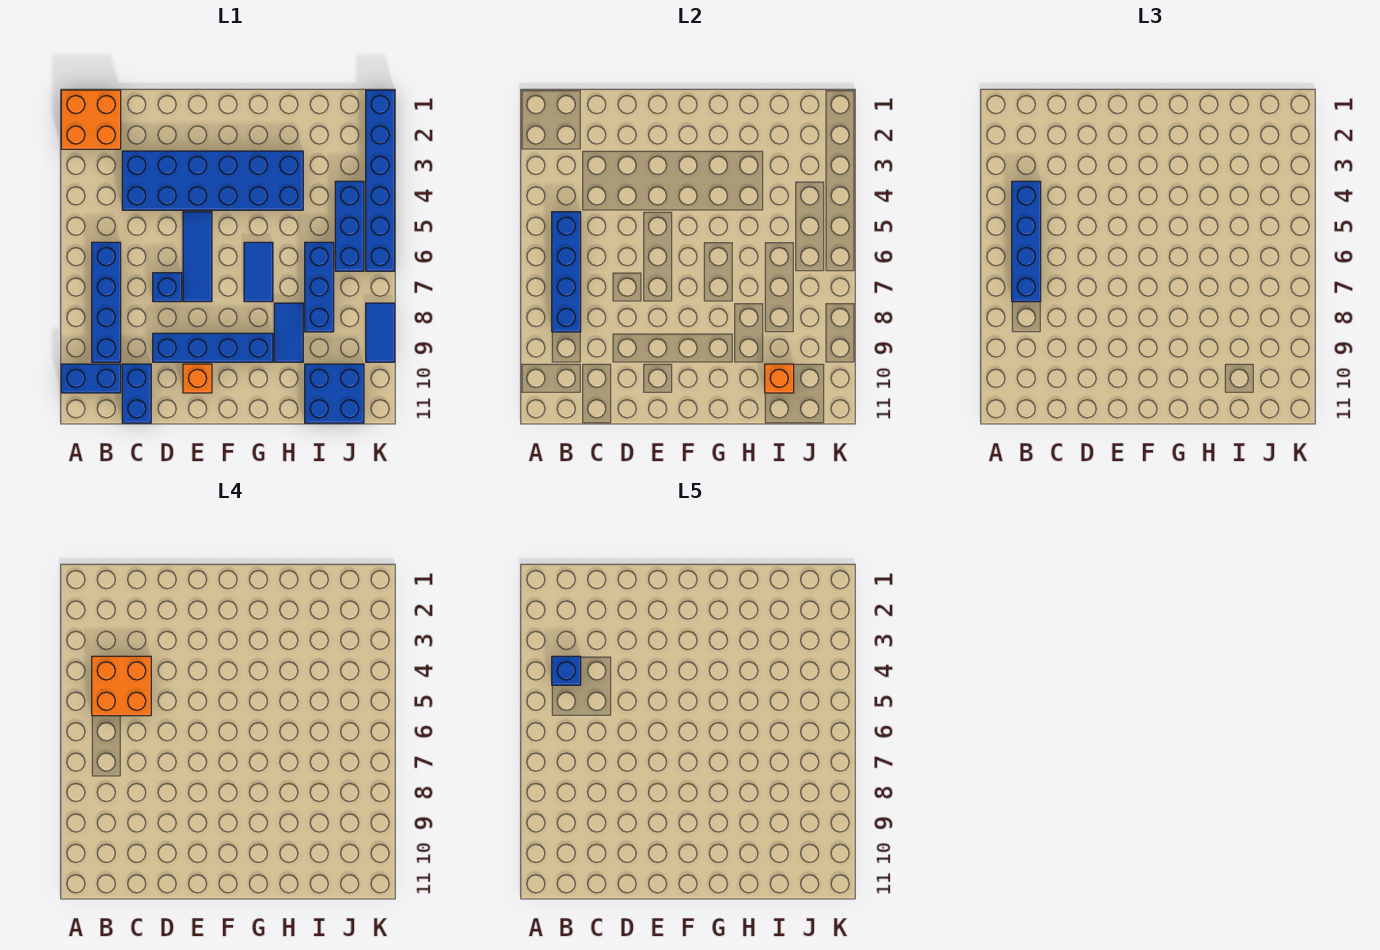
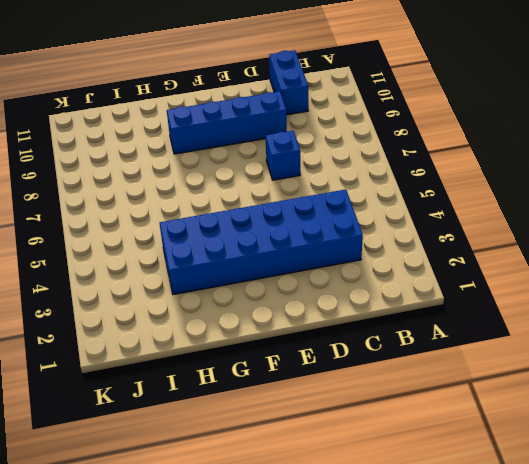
none -> orange brick A1:B2 level 1
none -> blue brick A10:B10 level 1
none -> blue brick B6:B9 level 1

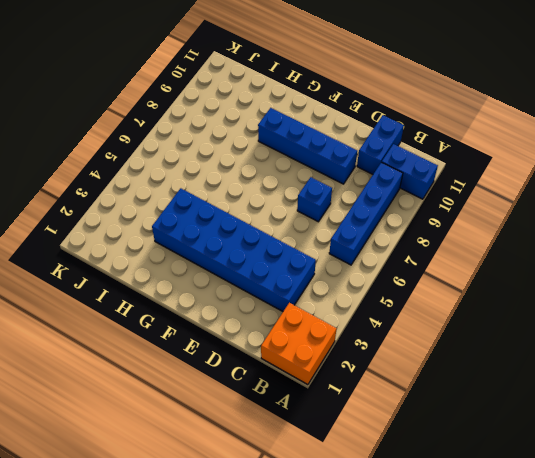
none -> blue tile E5:E7 level 1
none -> orange brick E10 level 1
none -> blue tile G6:G7 level 1

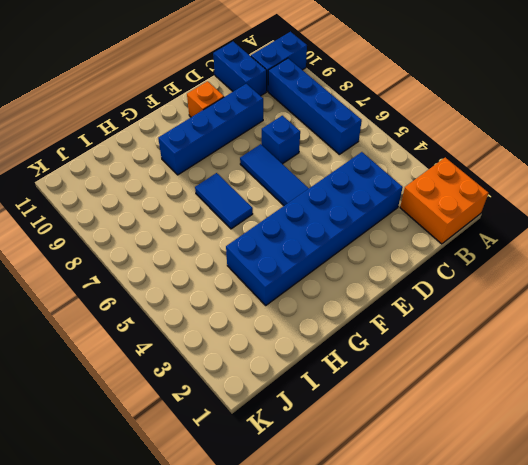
none -> blue tile H8:H9 level 1
none -> blue brick I6:I8 level 1
none -> blue brick I10:J11 level 1

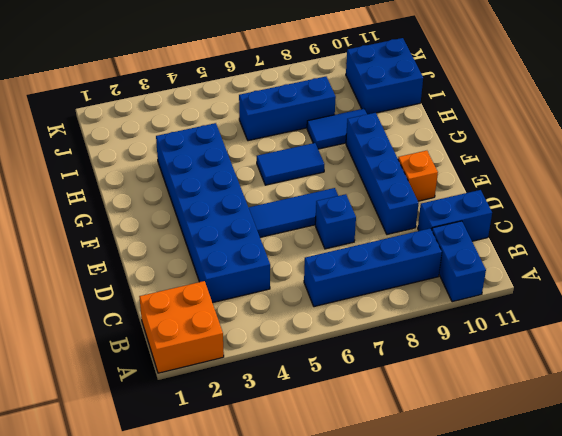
none -> blue brick J4:J6 level 1
none -> blue brick K1:K6 level 1
none -> blue tile K8:K9 level 1

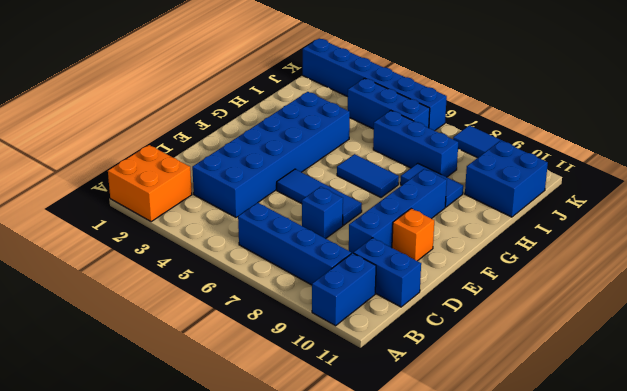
none -> blue brick B5:B8 level 2
none -> orange brick I10 level 2
none -> blue brick B4:B7 level 3

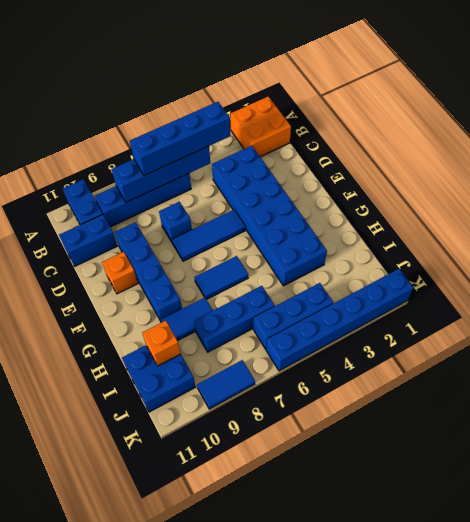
none -> orange brick B4:C5 level 4
none -> blue brick B4 level 5

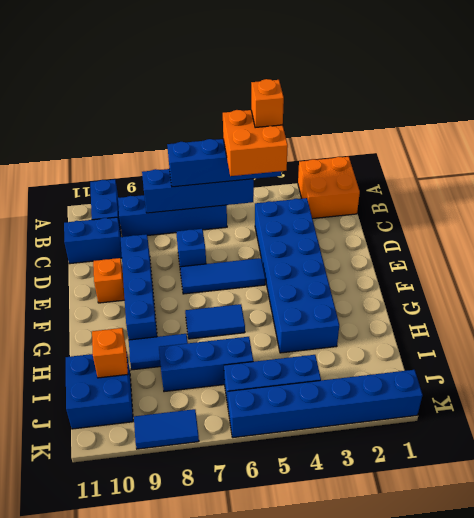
orange brick B4 level 5 -> blue brick B4 level 5

